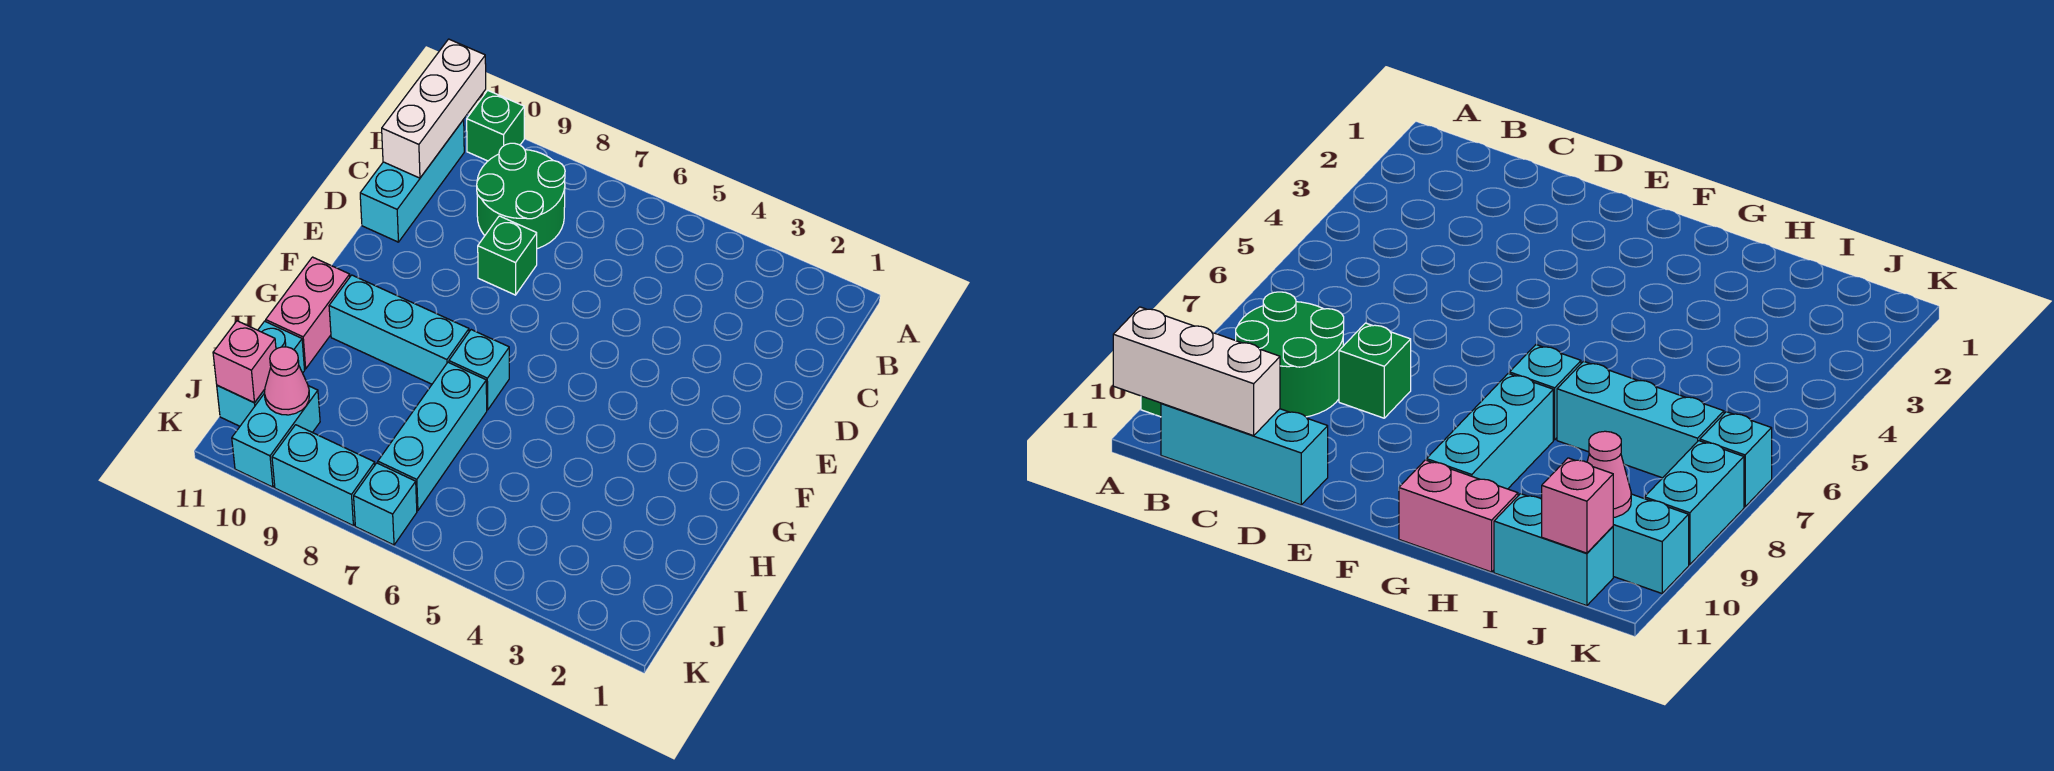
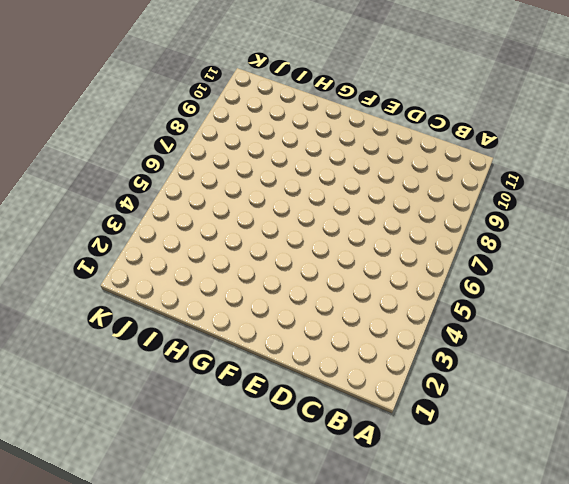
none -> green brick A10 level 1
none -> green round brick B8:C9 level 1
none -> cyan brick B11:D11 level 1

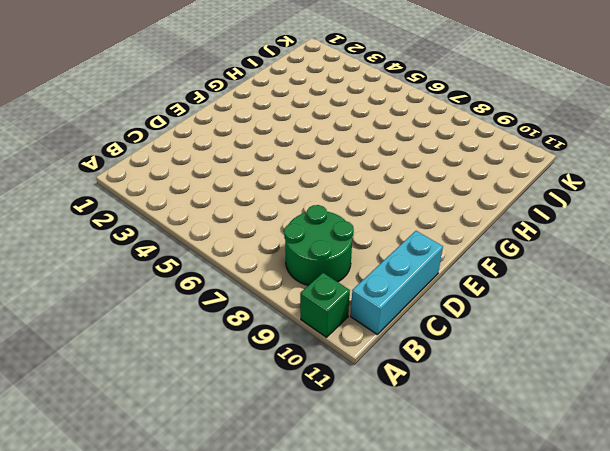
none -> green brick D8 level 1
none -> cyan brick G7 level 1
none -> cyan brick G8:G10 level 1

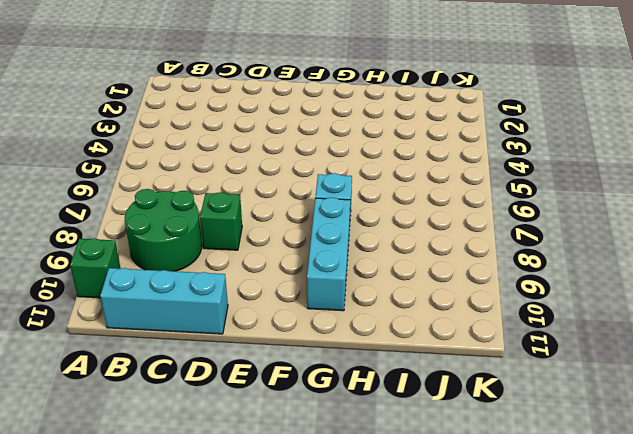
none -> pink brick G11:H11 level 1
none -> cyan brick H7:J7 level 1
none -> cyan brick I11:J11 level 1

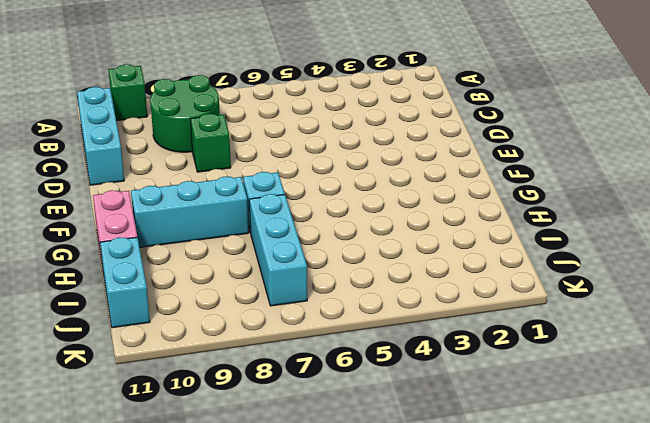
none -> cyan brick J10:K10 level 1
none -> cyan brick K7 level 1
none -> cyan brick K8:K9 level 1

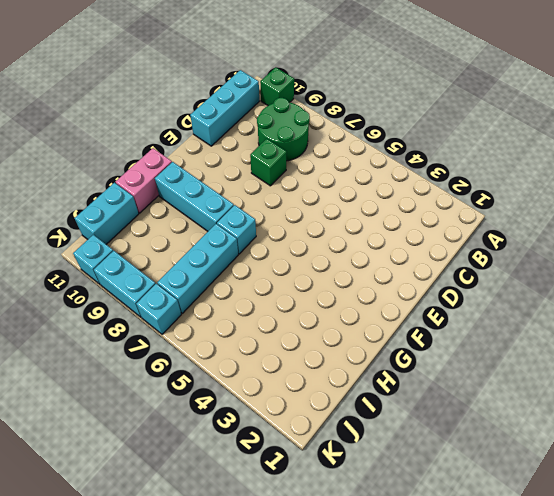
cyan brick K10 level 1 -> cyan brick J10:K10 level 1
none -> white brick A11:C11 level 2
none -> pink cone J10 level 2
none -> pink brick J11 level 2

